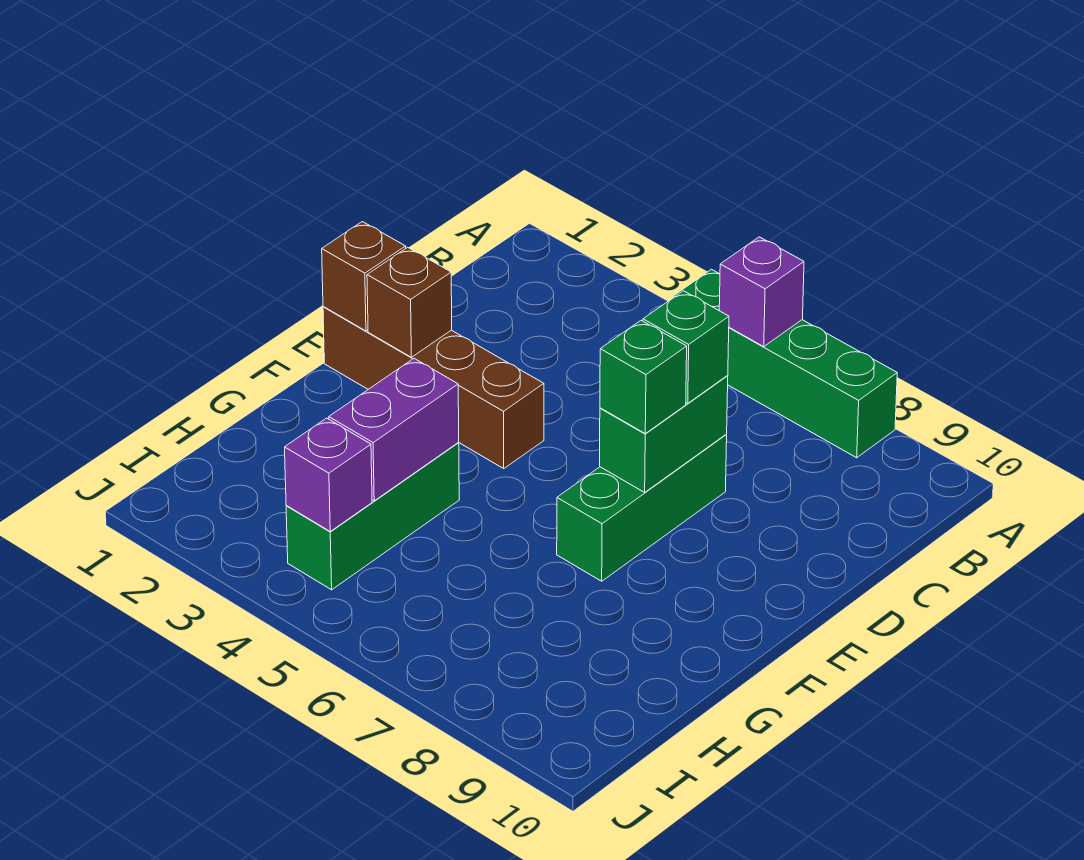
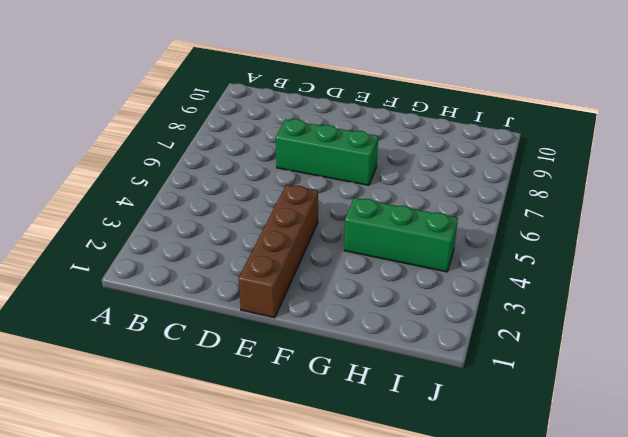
none -> green brick A5:A8 level 1
none -> purple brick A6 level 2
none -> green brick D7:E7 level 2

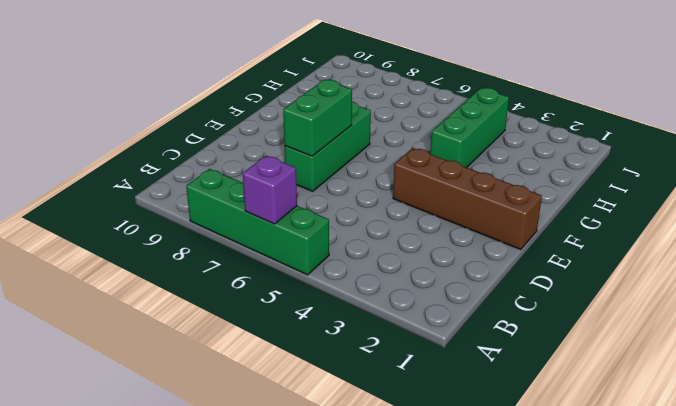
none -> brown brick E1 level 2
none -> brown brick E2 level 2
none -> purple brick G4:H4 level 2

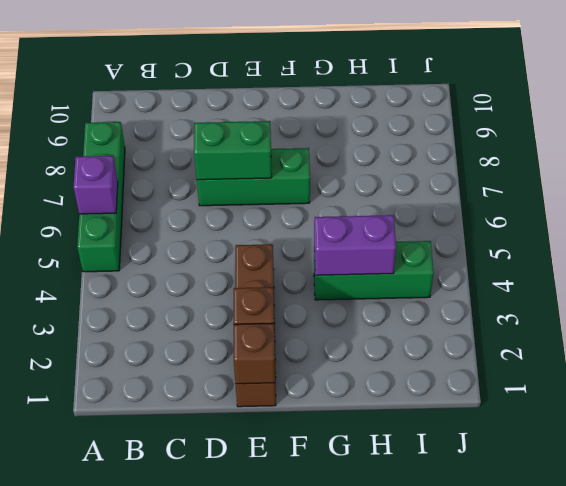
none -> purple brick I4 level 2
none -> green brick D7 level 3
none -> green brick E7 level 3

